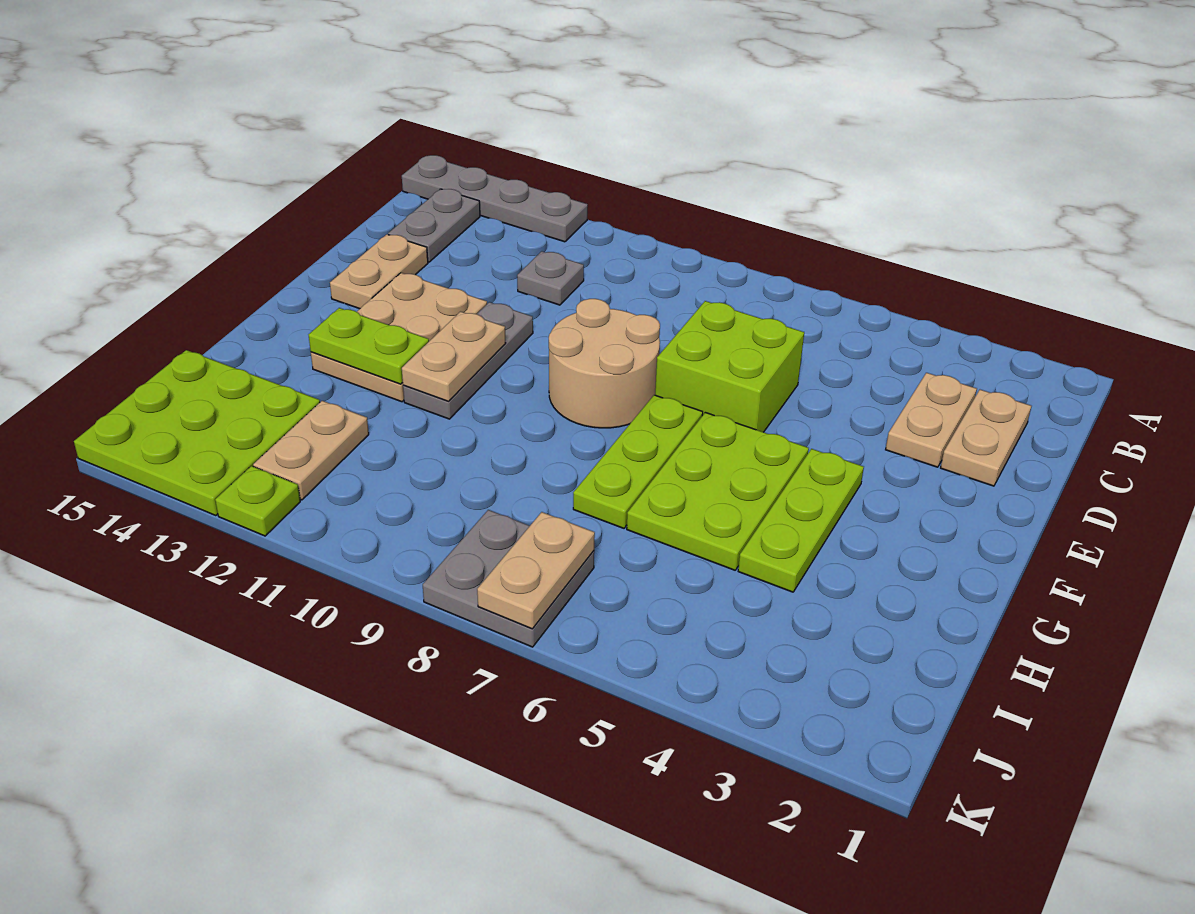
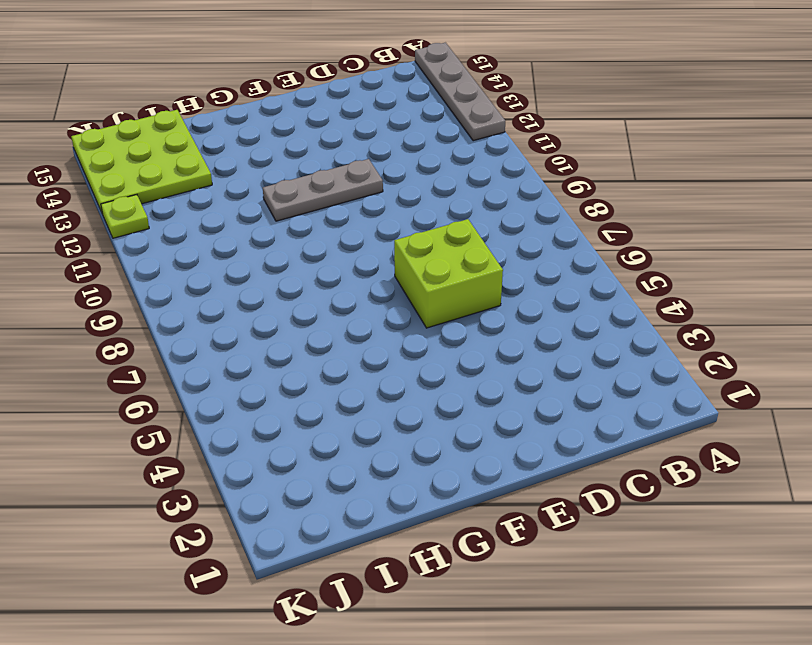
none -> grey plate B14:C14 level 1
none -> tan plate C2:D2 level 1
none -> tan plate C3:D3 level 1

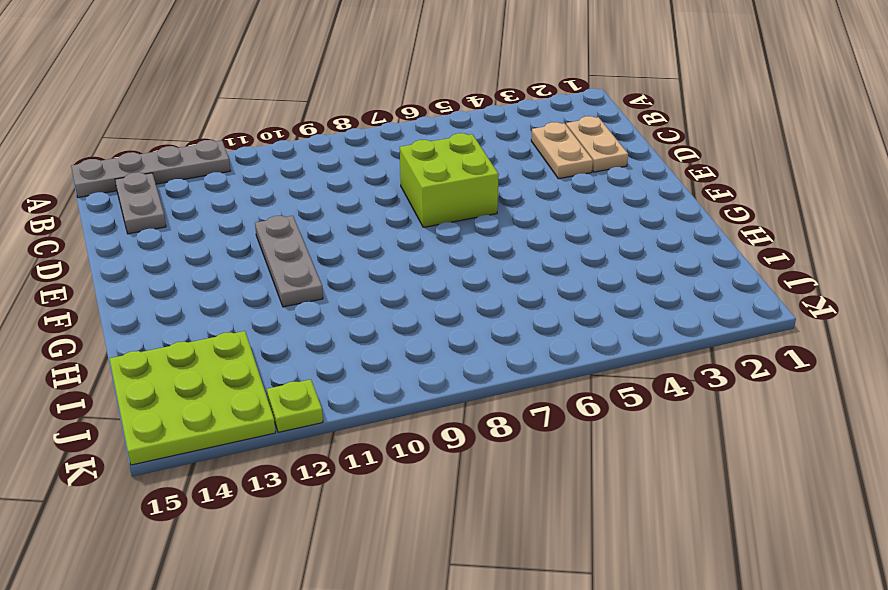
none -> grey plate C11 level 1
none -> tan plate D14:E14 level 1
none -> tan round brick E8:F9 level 1

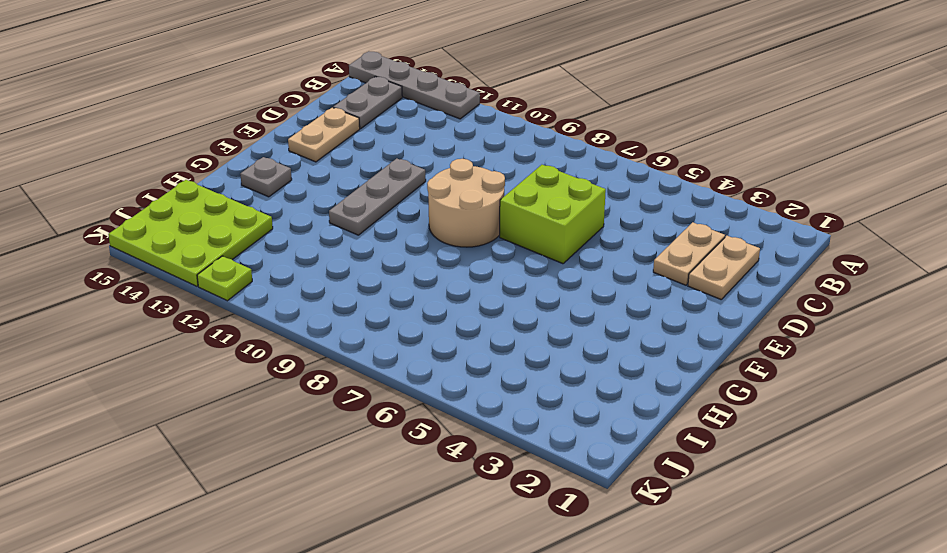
grey plate G14 level 1 -> grey plate C11 level 1
none -> tan plate E12:G13 level 1
none -> lime plate F4:H4 level 1
none -> lime plate F5:H6 level 1

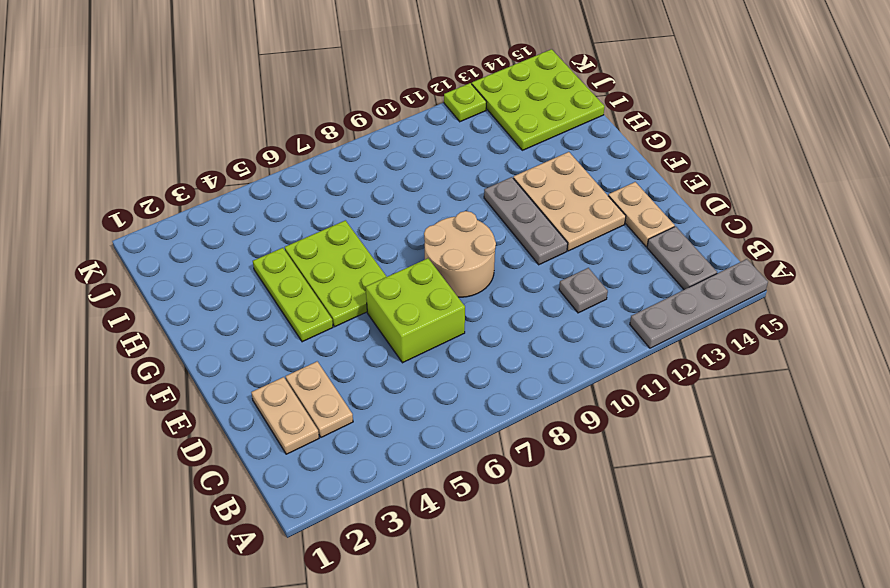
none -> lime plate F7:H7 level 1
none -> tan plate I12:J12 level 1
none -> grey plate J7:K8 level 1

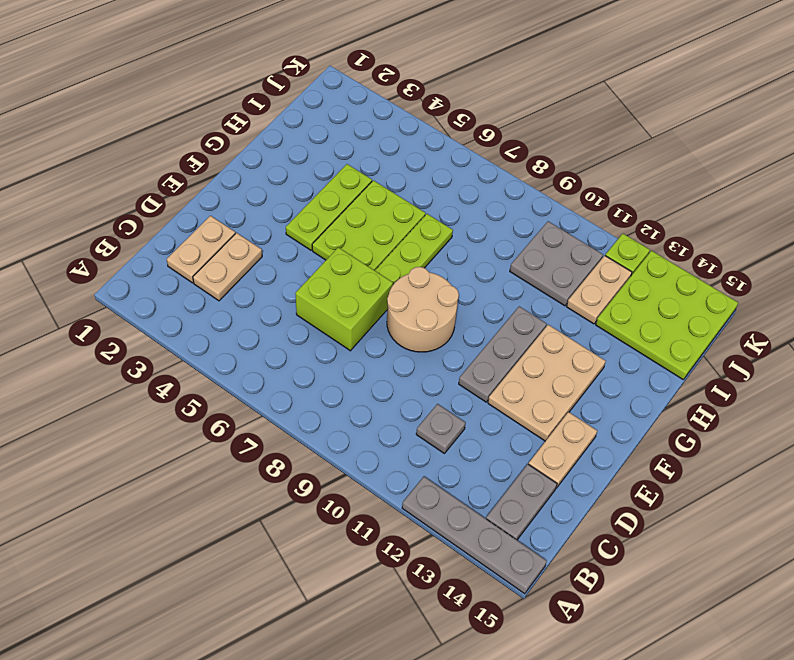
grey plate I10:J11 level 1 -> grey plate J7:K8 level 1
none -> tan plate F11:G11 level 2
none -> lime plate G12:G13 level 2
none -> tan plate J7:K7 level 2

